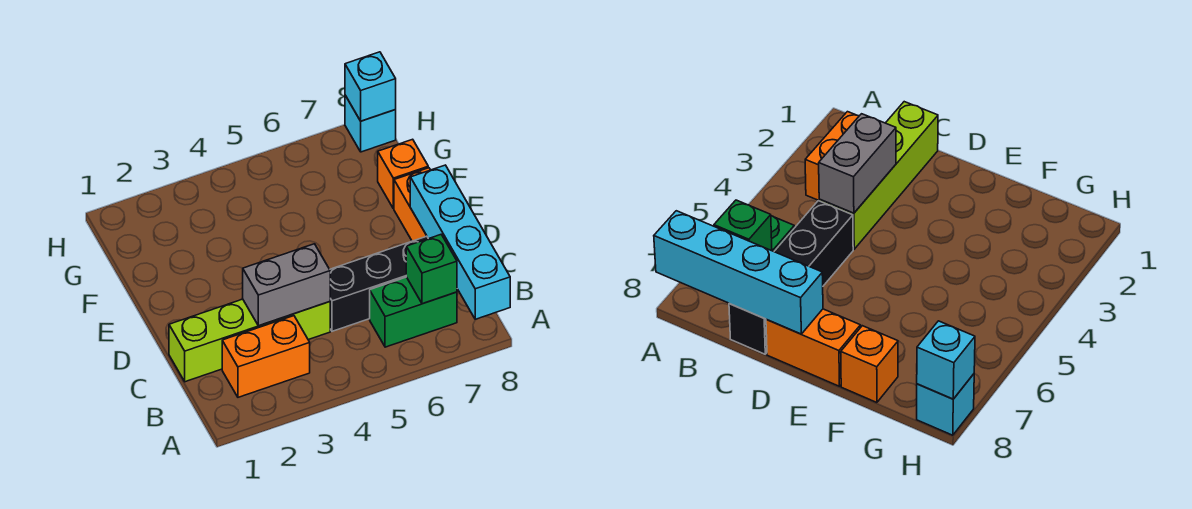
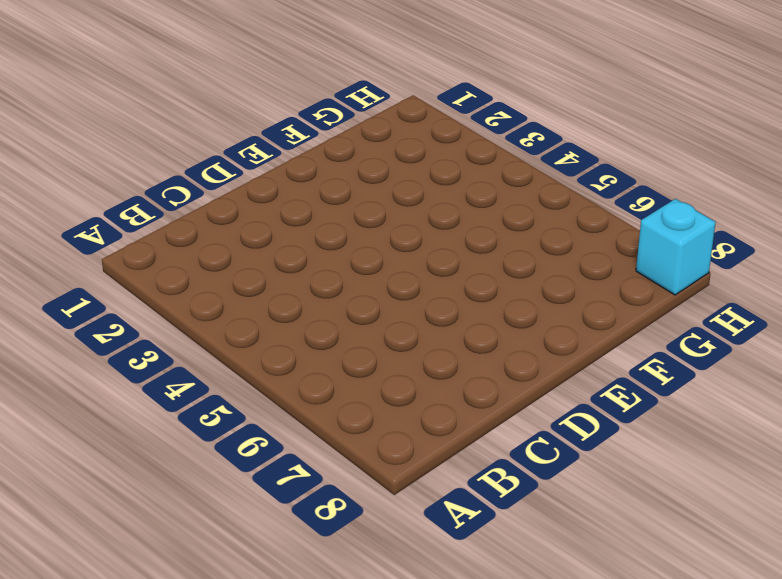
none -> orange brick B2:B3 level 1
none -> green brick B6:B7 level 1

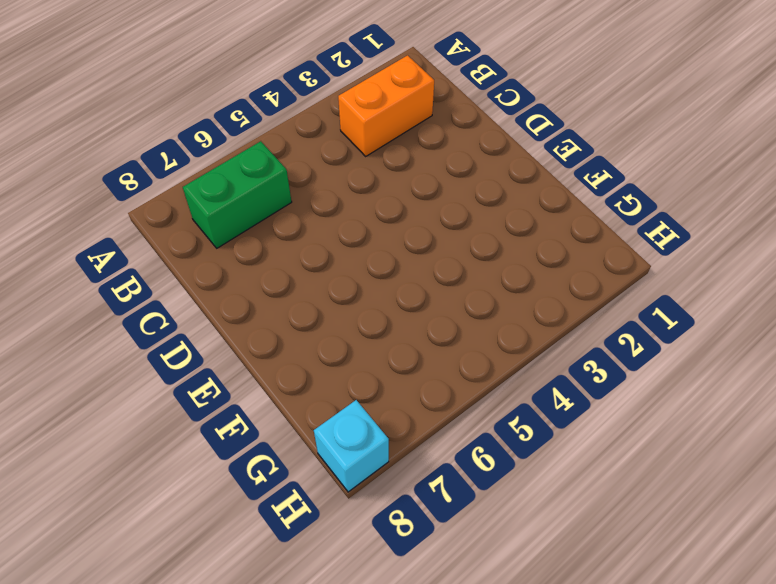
none -> lime brick C1:C4 level 1
none -> black brick C5:C8 level 1

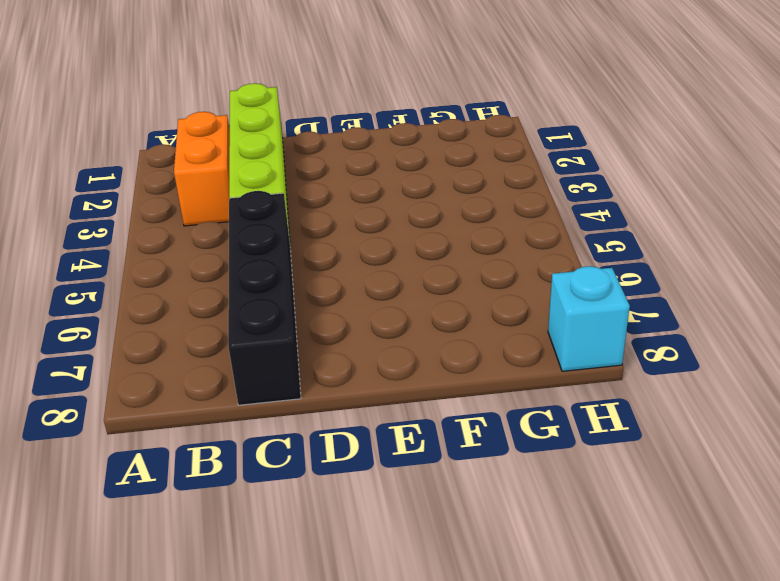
none -> green brick B6:B7 level 1
none -> orange brick D8:E8 level 1

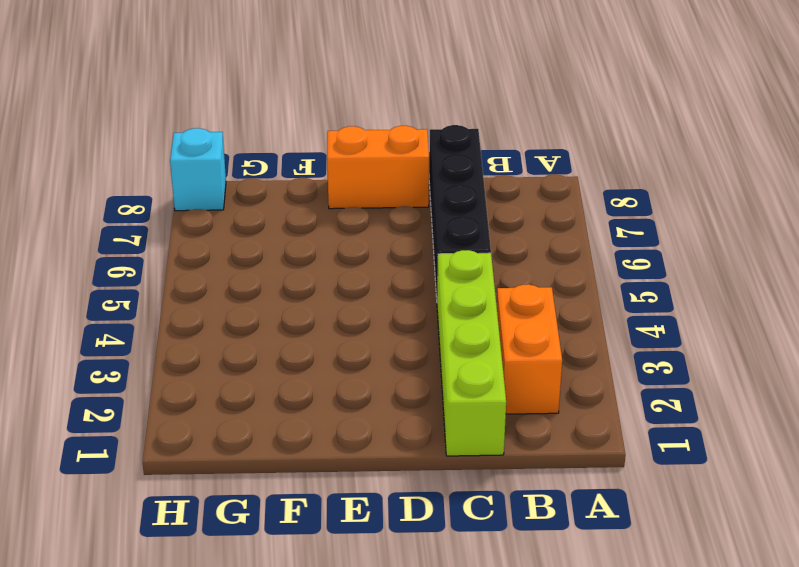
none -> green brick B6:B7 level 1
none -> orange brick F8 level 1

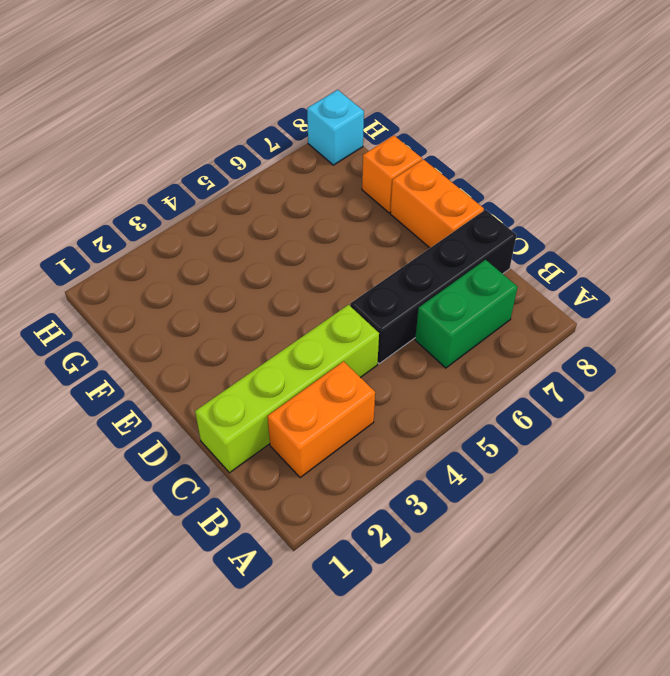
none -> cyan brick A8:D8 level 2
none -> green brick B7 level 2

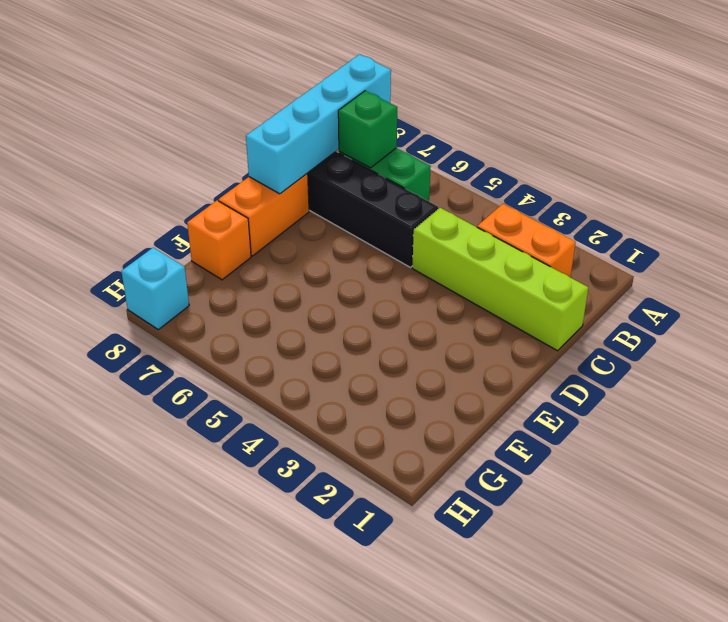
none -> grey brick C3:C4 level 2
none -> cyan brick H8 level 2

